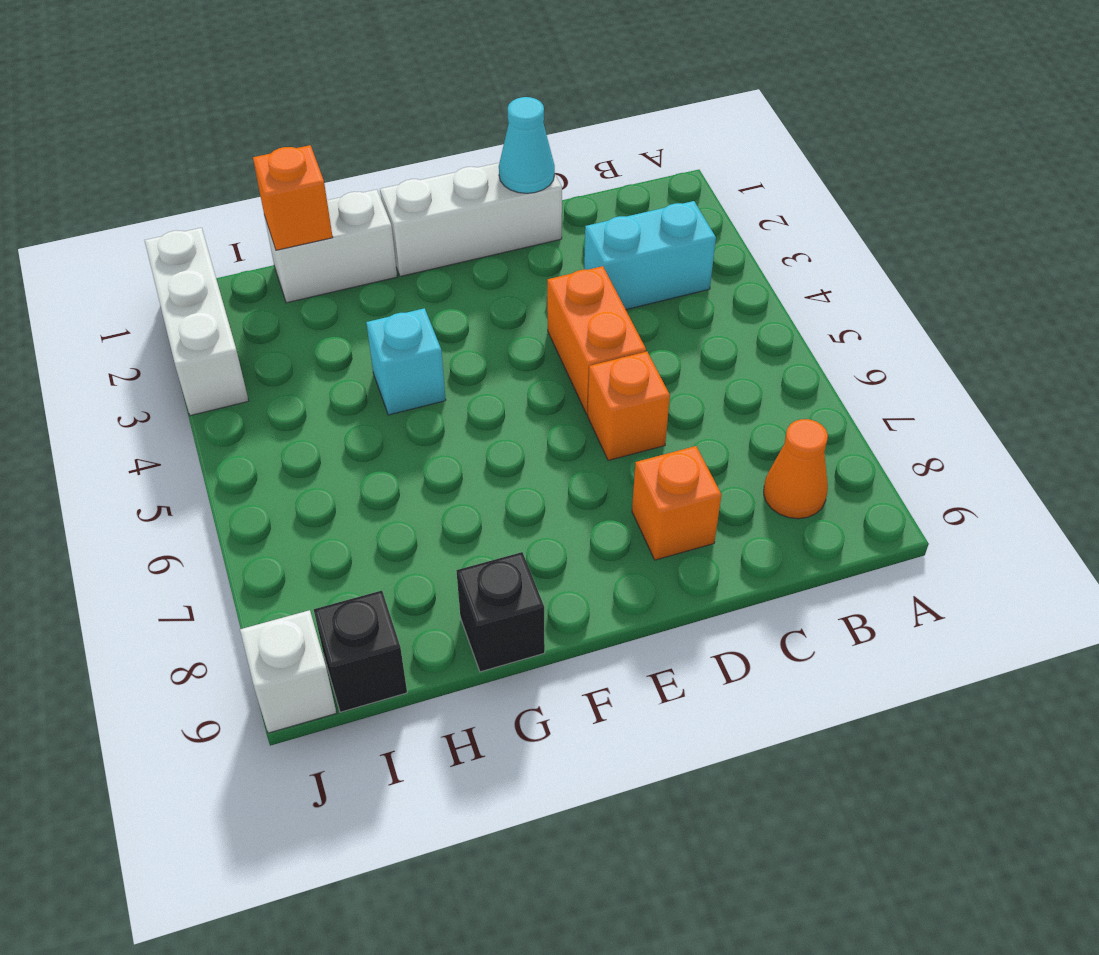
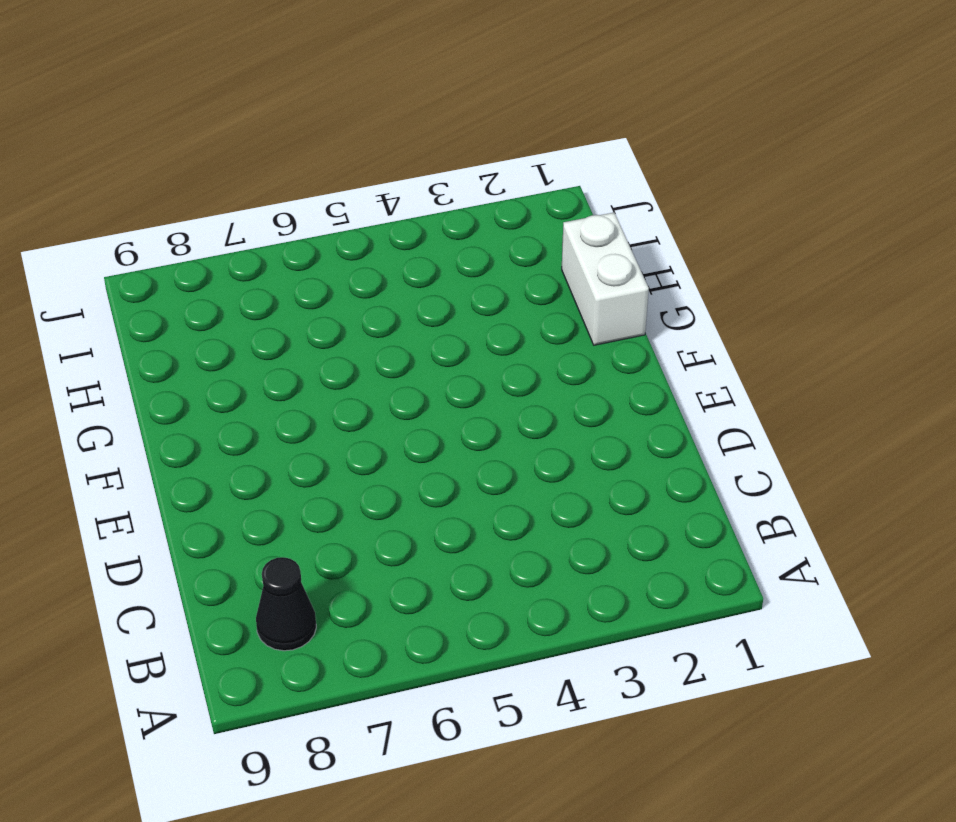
black cone B8 level 1 -> orange cone B8 level 1
none -> cyan brick B3:C3 level 1
none -> white brick D1:F1 level 1
none -> orange brick D4:D5 level 1

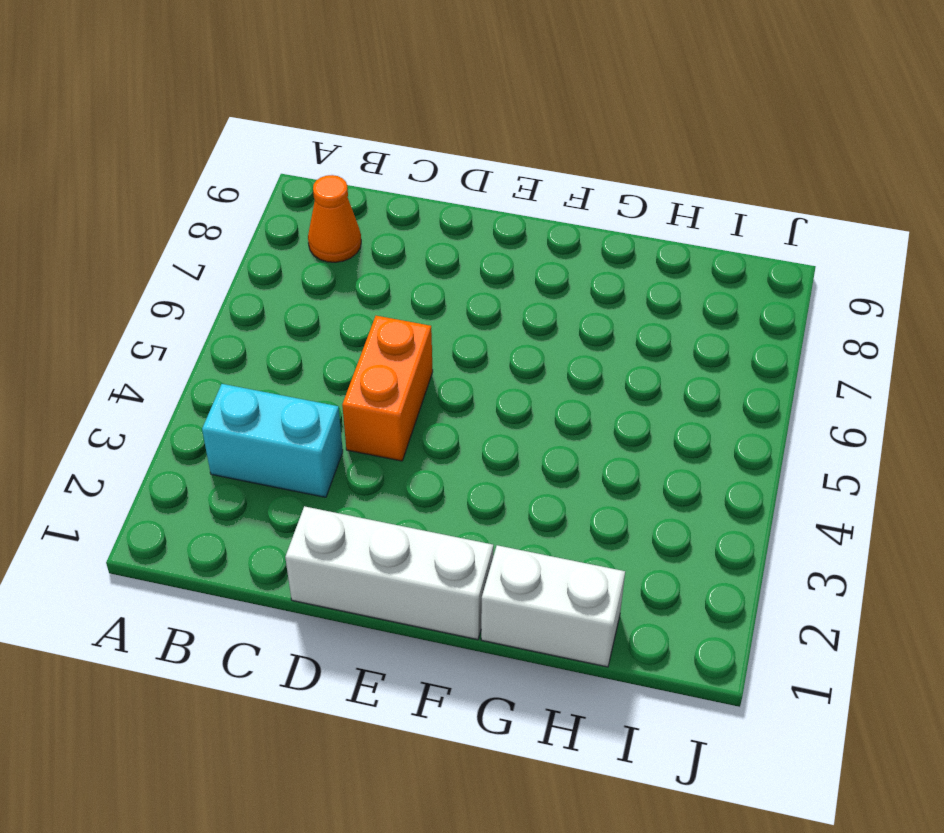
none -> orange brick D6 level 1
none -> orange brick D8 level 1
none -> cyan brick G4 level 1

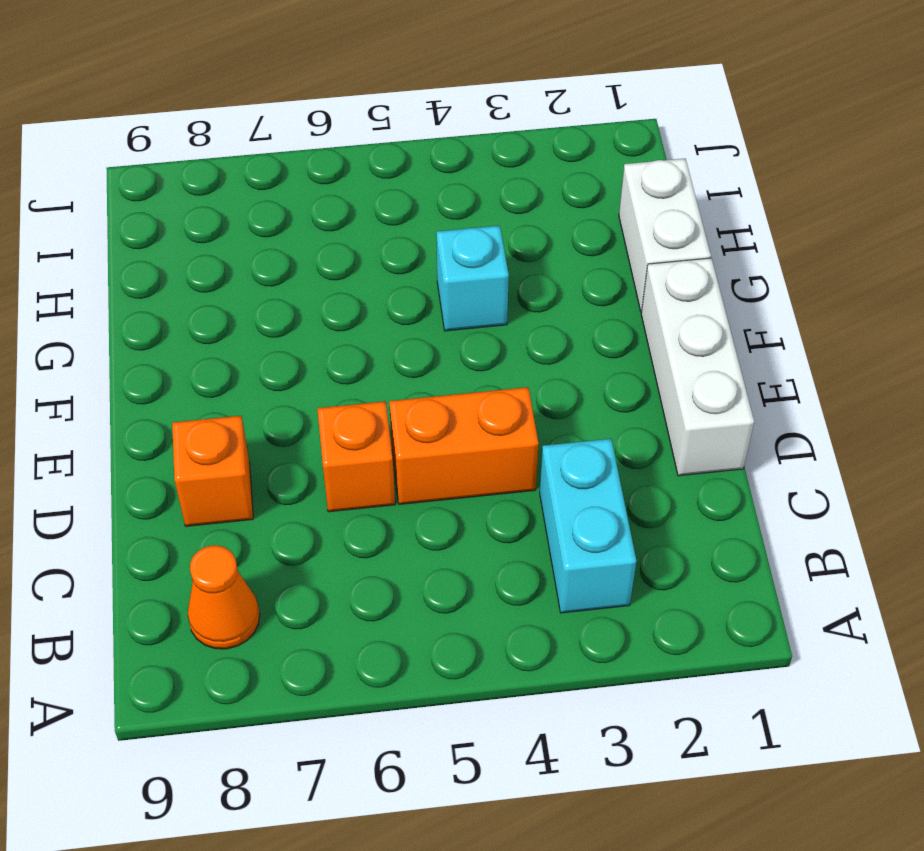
none -> black brick G9 level 1
none -> black brick I9 level 1
none -> white brick J1:J3 level 1

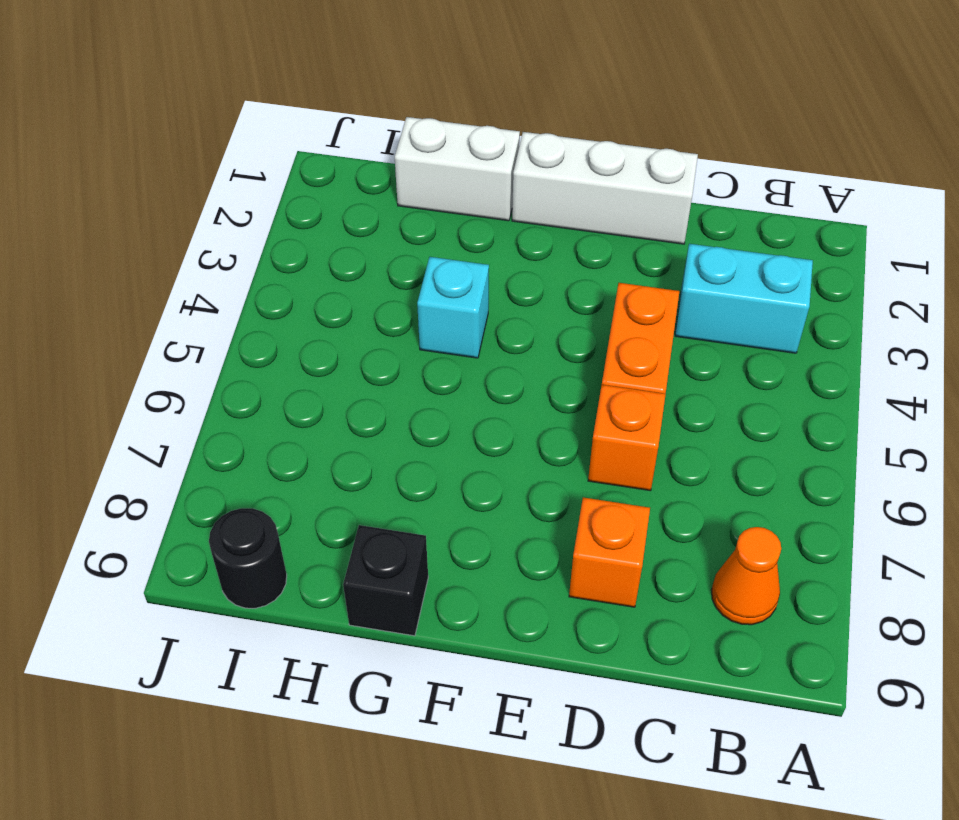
black round brick I9 level 1 -> black brick I9 level 1
none -> white brick J1:J3 level 1
none -> white brick J9 level 1
none -> cyan cone D1 level 2

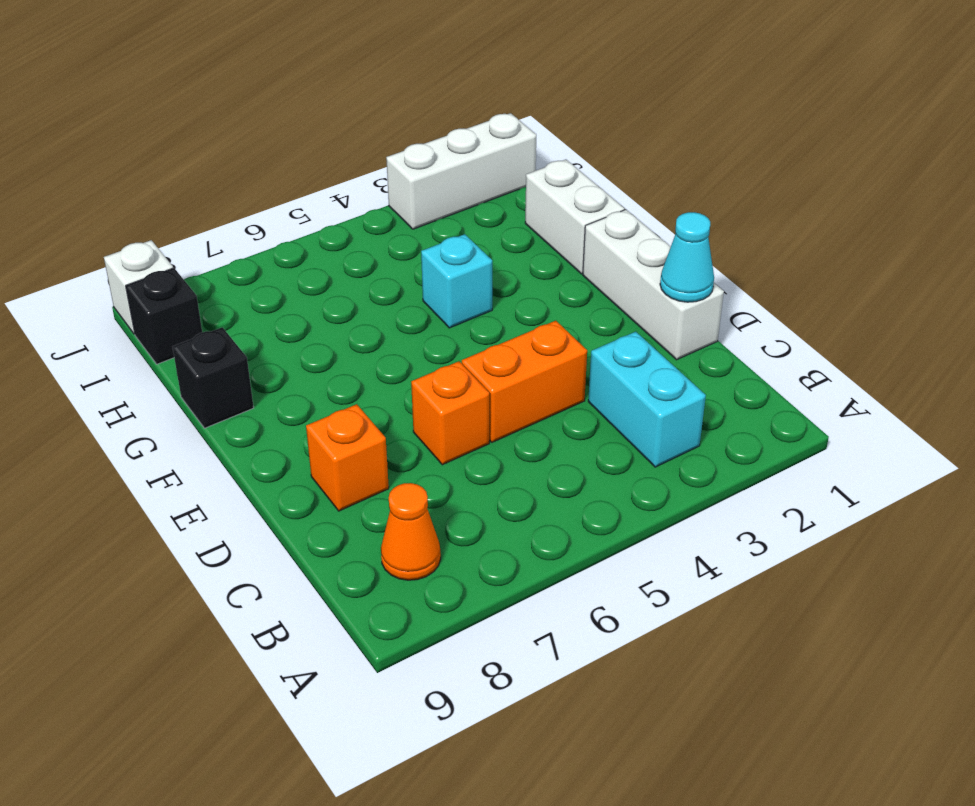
none -> orange brick H1 level 2

